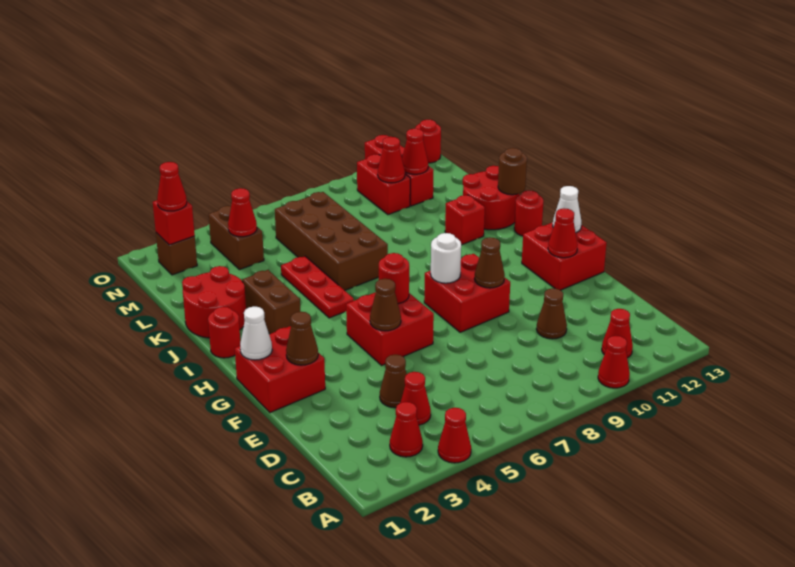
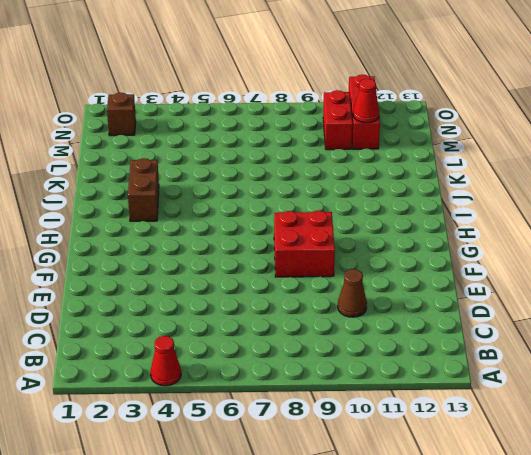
none -> red cone A10 level 1
none -> red cone B3 level 1
none -> red cone B11 level 1
none -> red cone C4 level 1

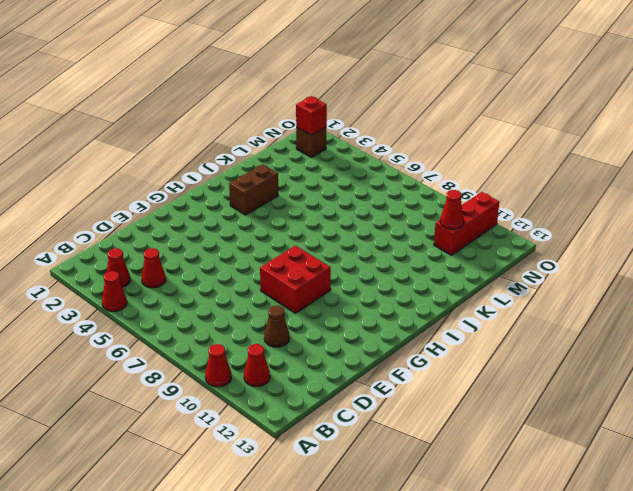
none -> brown cone D4 level 1
none -> red brick F1:G2 level 1
none -> red brick F5:G6 level 1
none -> red brick F12:G13 level 1

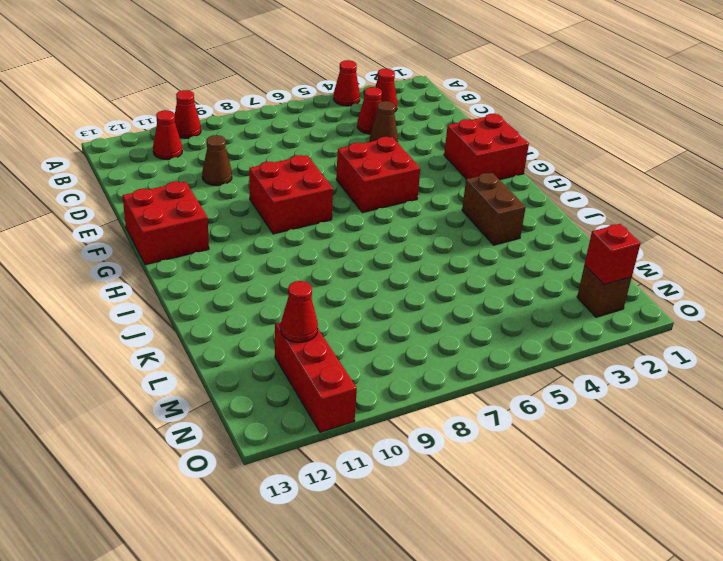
none -> red round brick I1 level 1
none -> red plate I5:K5 level 1
none -> red round brick I13 level 1
none -> red round brick J1:K2 level 1

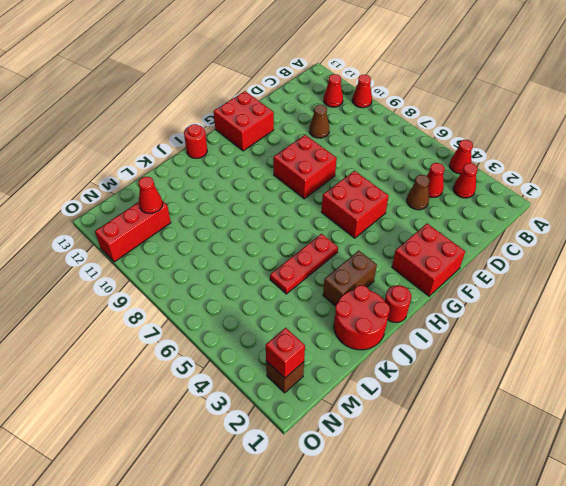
none -> brown brick J6:M7 level 1
none -> red brick J11 level 1
none -> red round brick J12:K13 level 1
none -> brown brick M4:N4 level 1

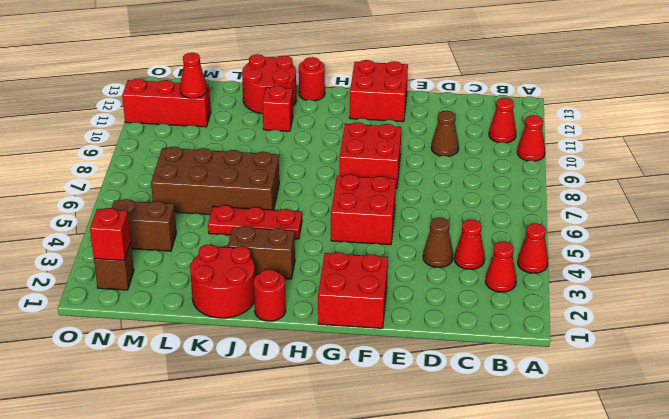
none -> red brick M10:N10 level 1
none -> red round brick O13 level 1
none -> brown cone F2 level 2
none -> brown cone F5 level 2

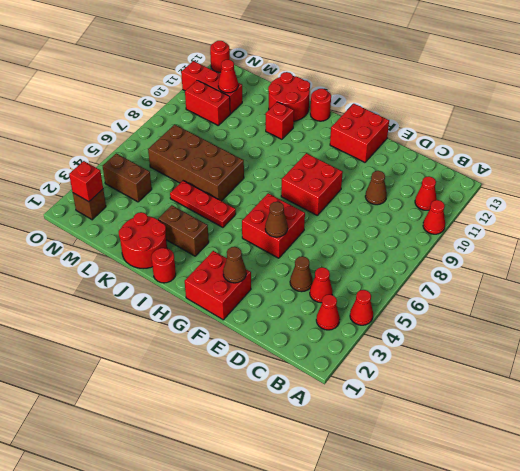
none -> brown cone F9 level 2
none -> red cone F12 level 2
none -> white cone G1 level 2
none -> red round brick G6 level 2

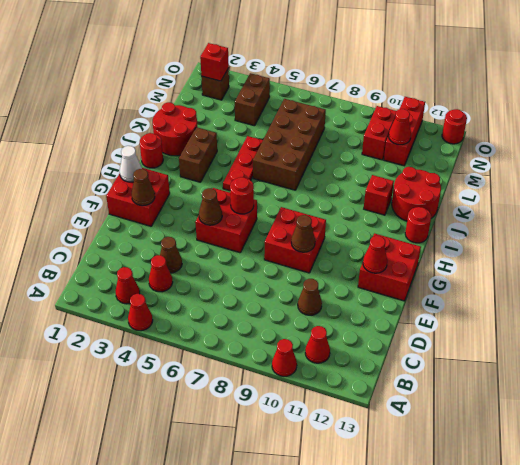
none -> white round brick G8 level 2
none -> white cone G13 level 2
none -> brown round brick J13 level 2
none -> red cone M4 level 2

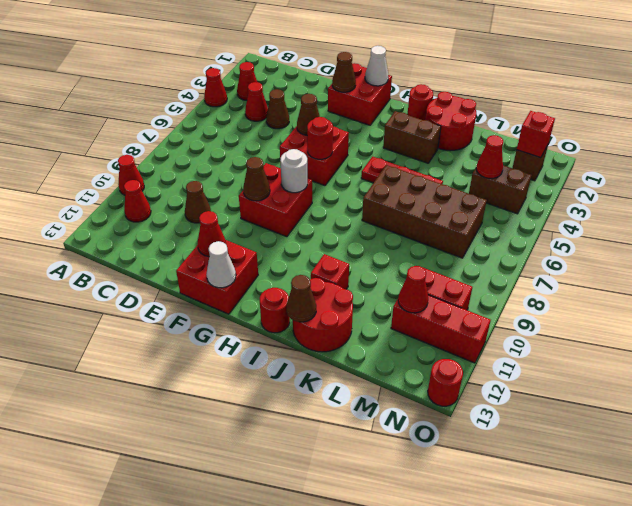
brown cone J13 level 2 -> brown round brick J13 level 2
none -> red cone M10 level 2
none -> red cone N2 level 3

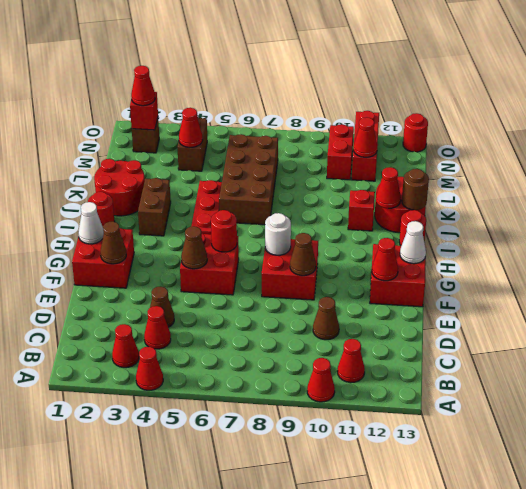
red cone J12 level 2 -> red cone M10 level 2

